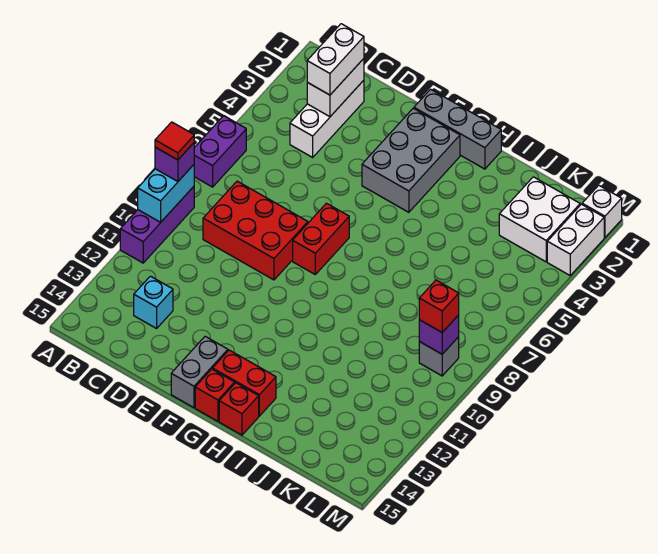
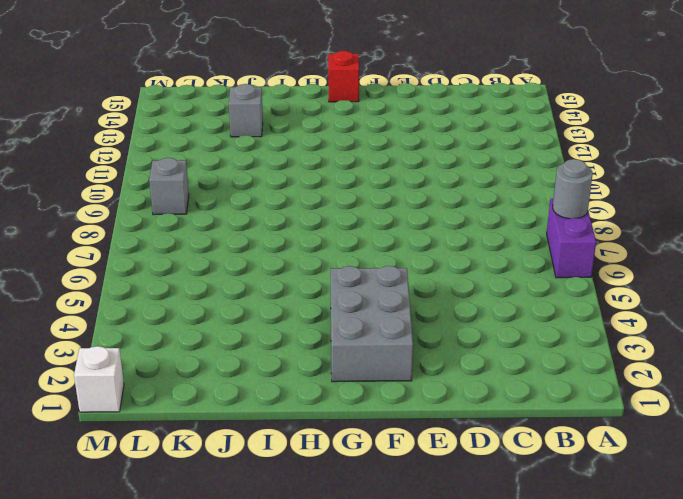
grey round brick A7 level 2 -> none
grey brick J13 level 1 -> none
none -> purple brick A9:A11 level 1
none -> white brick C2:C4 level 1
none -> red brick C8:E9 level 1

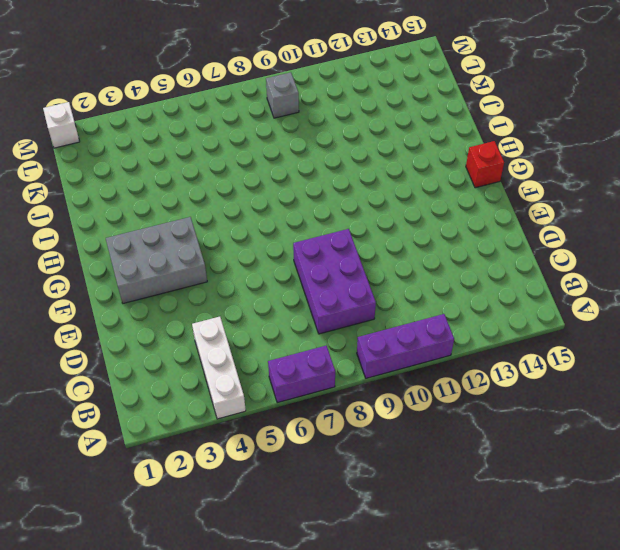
white brick A4:C4 level 1 -> white brick C2:C4 level 1
purple brick C8:E9 level 1 -> red brick C8:E9 level 1
none -> cyan brick C13 level 1
none -> grey brick F1:H1 level 1
none -> red brick F7:F8 level 1

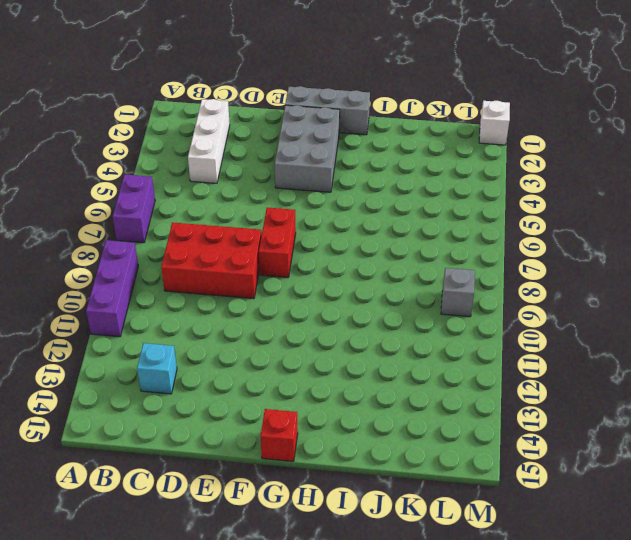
none -> grey brick F14:F15 level 1
none -> red brick G14:H14 level 1
none -> red brick H15 level 1

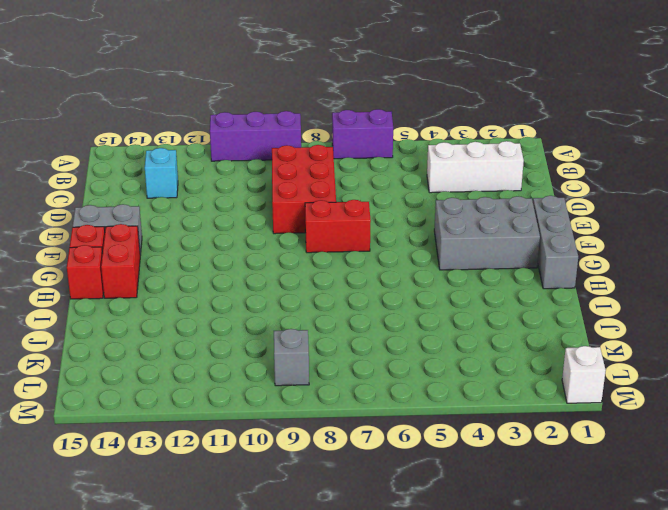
none -> white brick K2:L3 level 1
none -> white brick M2:M3 level 1
none -> cyan brick A9:A10 level 2

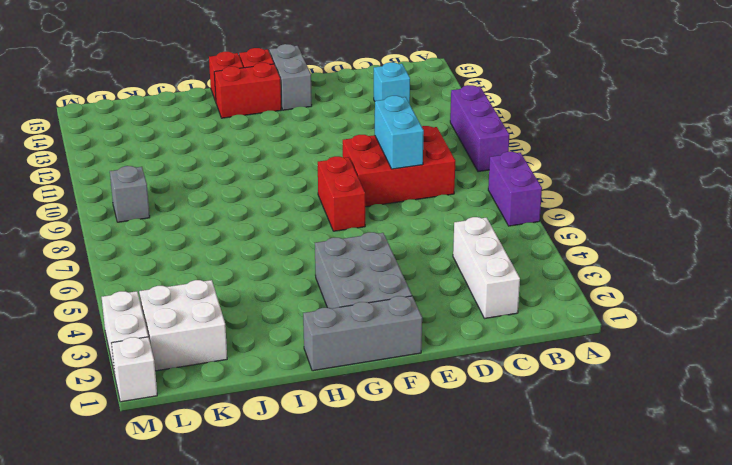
cyan brick D8:D9 level 2 -> cyan brick A9:A10 level 2
none -> white brick C2:C3 level 2
none -> purple brick L9 level 2
none -> purple brick A9 level 3

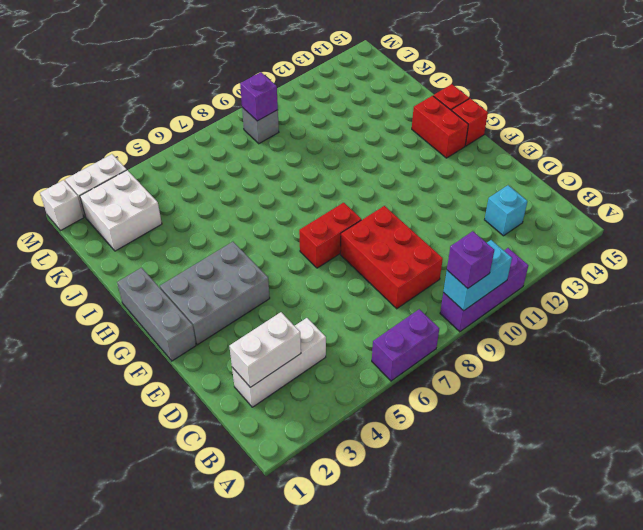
none -> grey brick F14:F15 level 1
none -> white brick C2:C3 level 3
none -> red brick L9 level 3

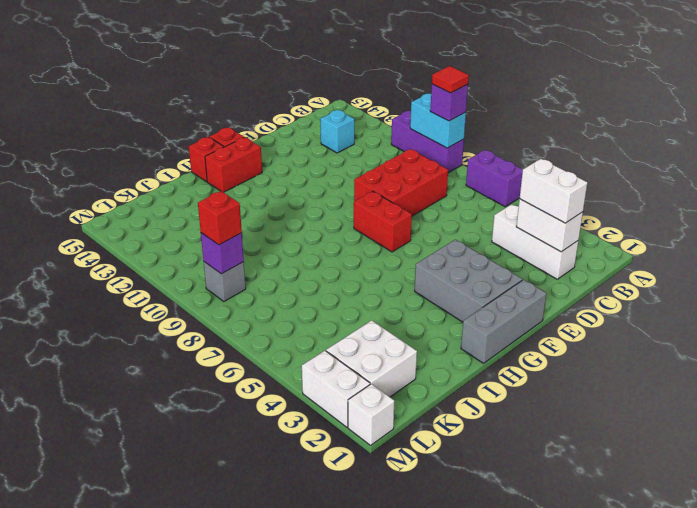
none -> grey brick F14:F15 level 1

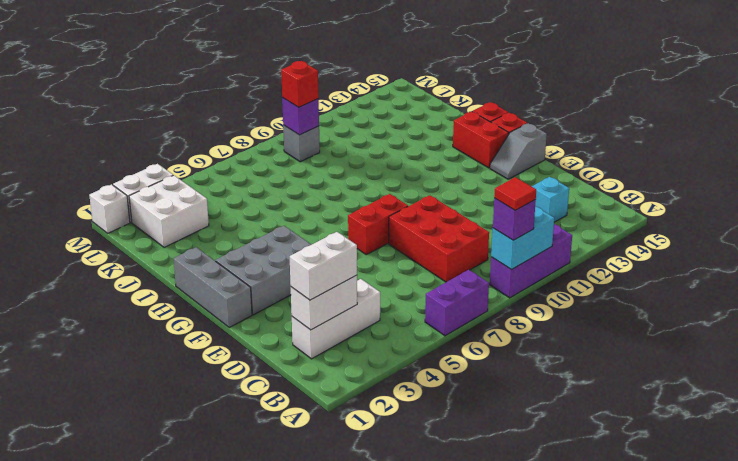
grey slope F14:F15 level 1 top 15 -> grey brick F14:F15 level 1

